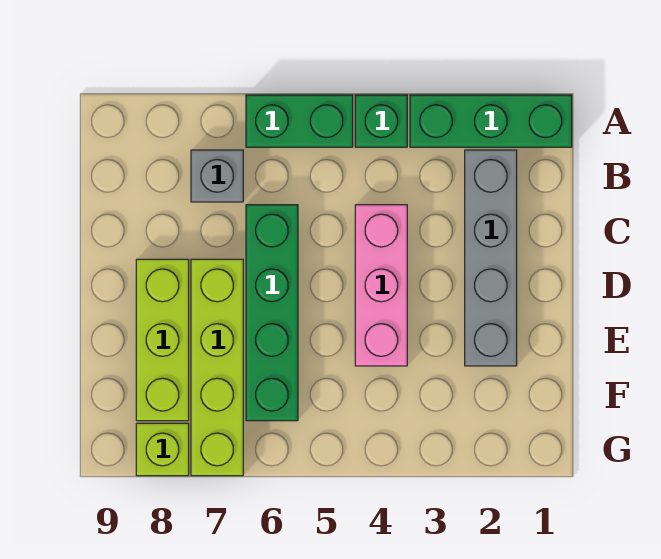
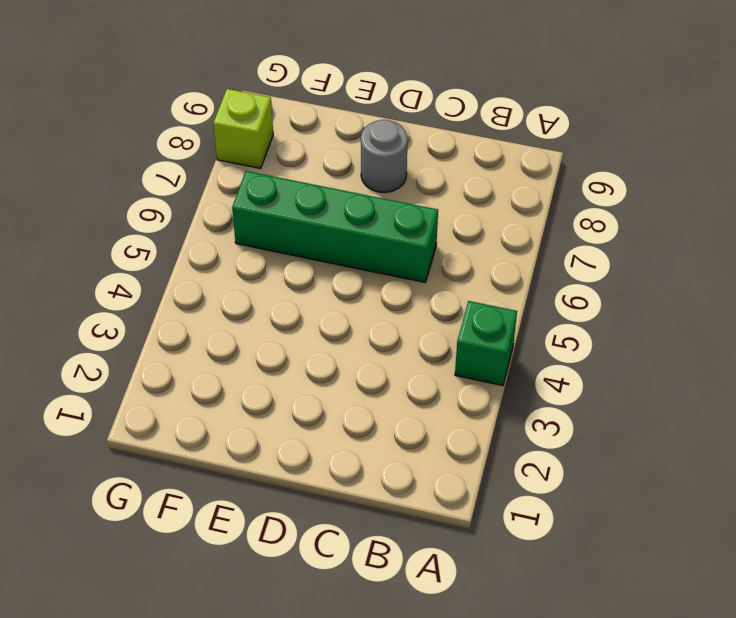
grey round brick D8 level 1 -> lime brick D8:F8 level 1
none -> green brick A1:A3 level 1
none -> green brick A5:A6 level 1

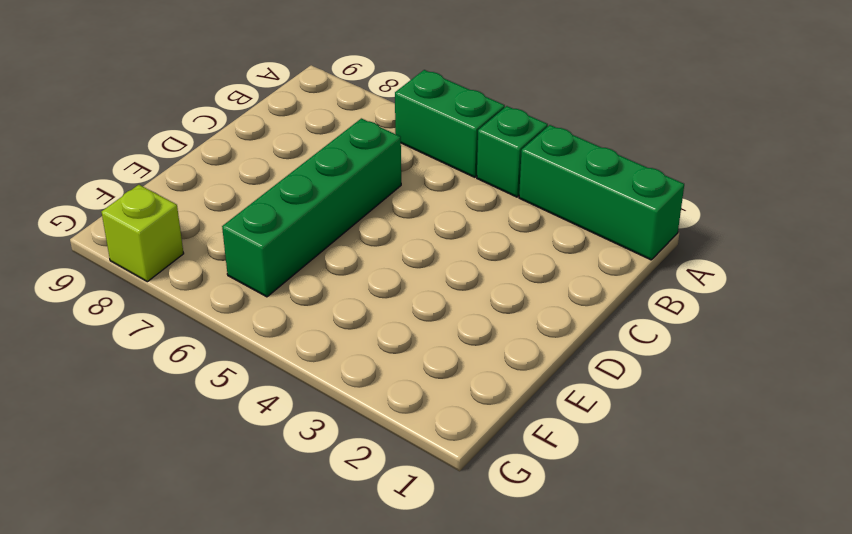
none -> grey brick B2:E2 level 1
none -> grey brick B7 level 1

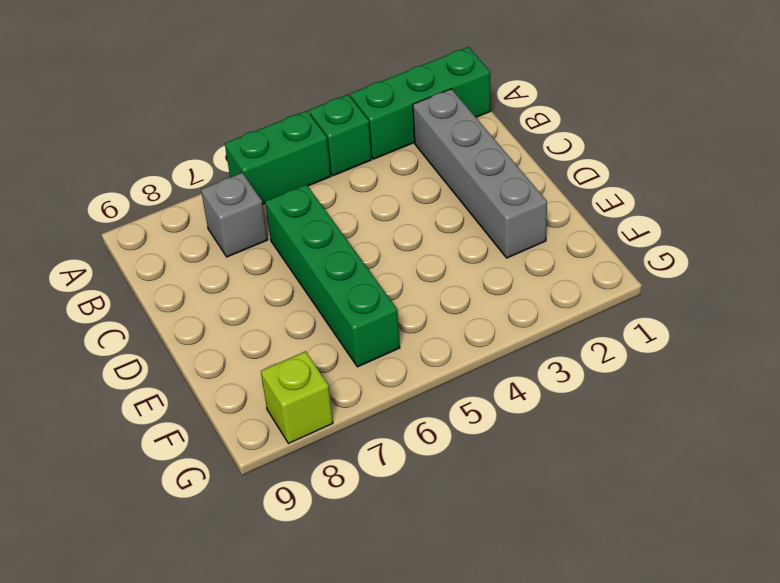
none -> pink brick C4:E4 level 1
none -> lime brick D7:G7 level 1

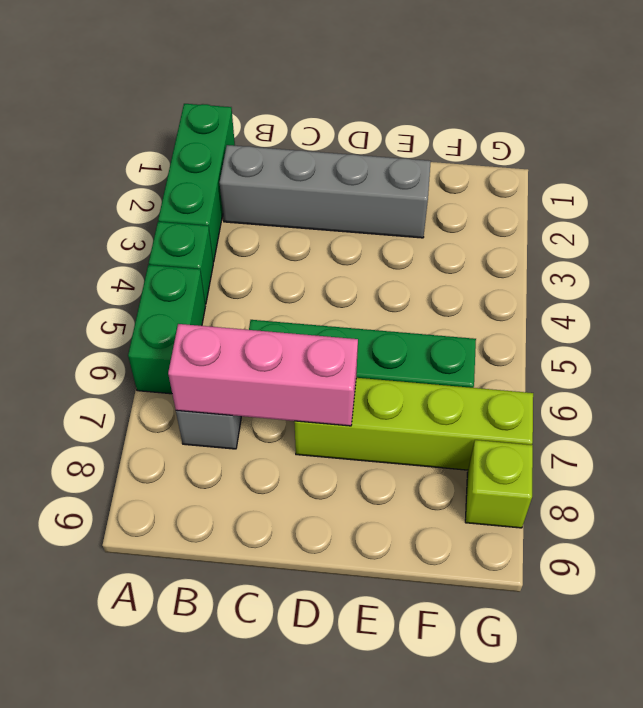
pink brick B7:D7 level 2 -> pink brick C4:E4 level 1
none -> lime brick D8:F8 level 1

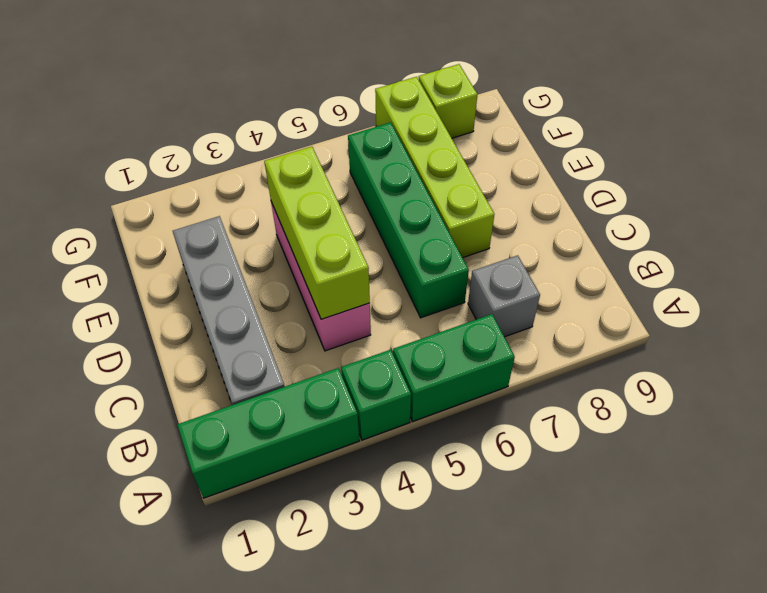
lime brick C4:E4 level 2 -> lime brick D8:F8 level 1

